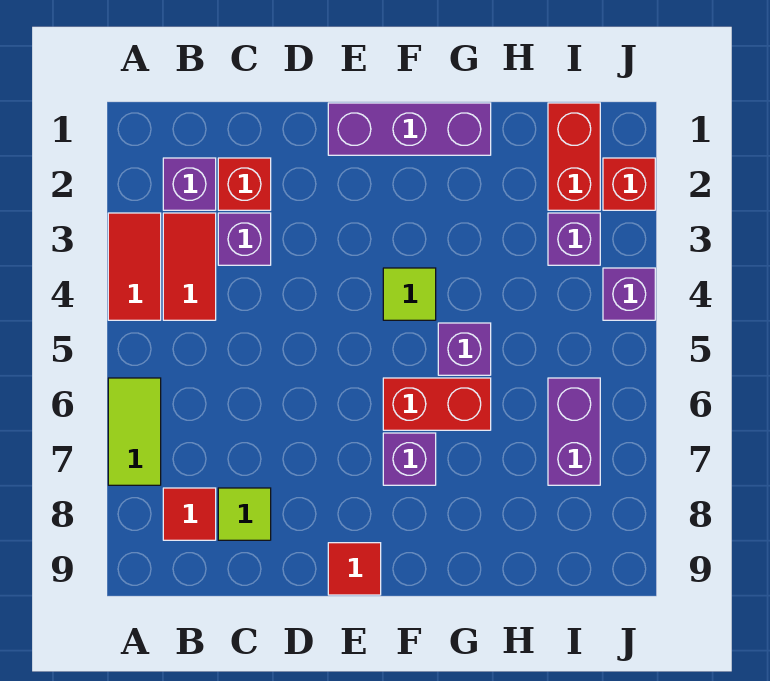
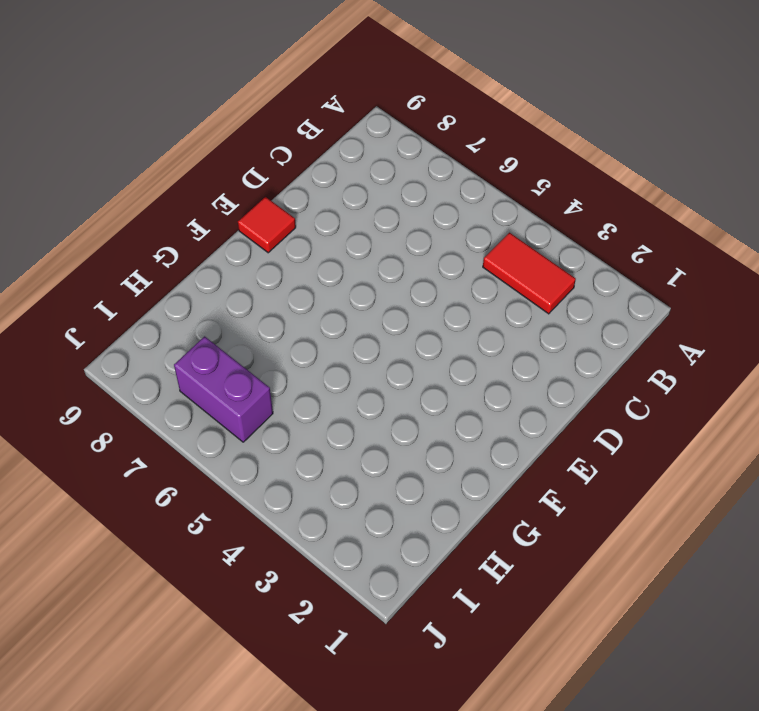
none -> red tile A3:A4 level 1
none -> lime tile A6:A7 level 1
none -> purple brick B2 level 1

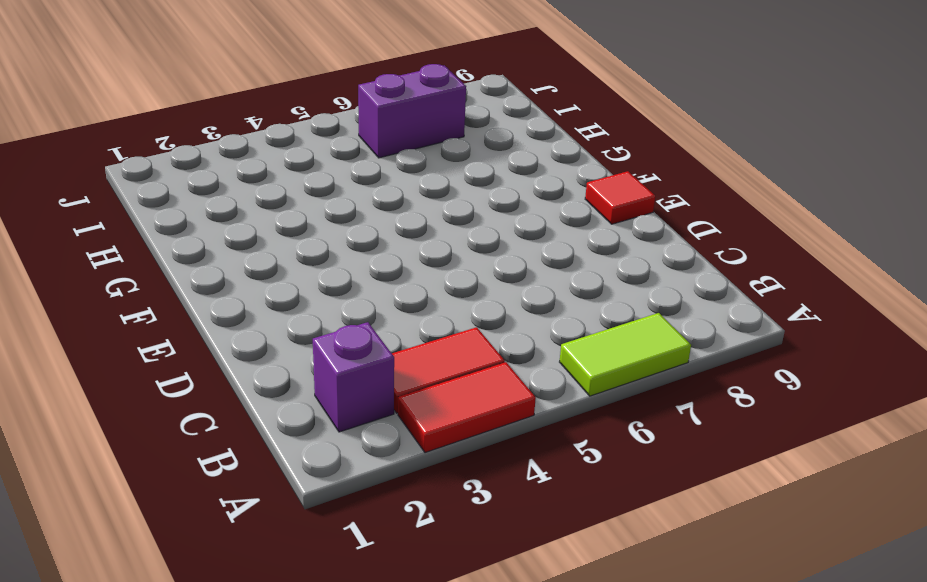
none -> red tile B8 level 1
none -> red brick C2 level 1
none -> purple brick C3 level 1

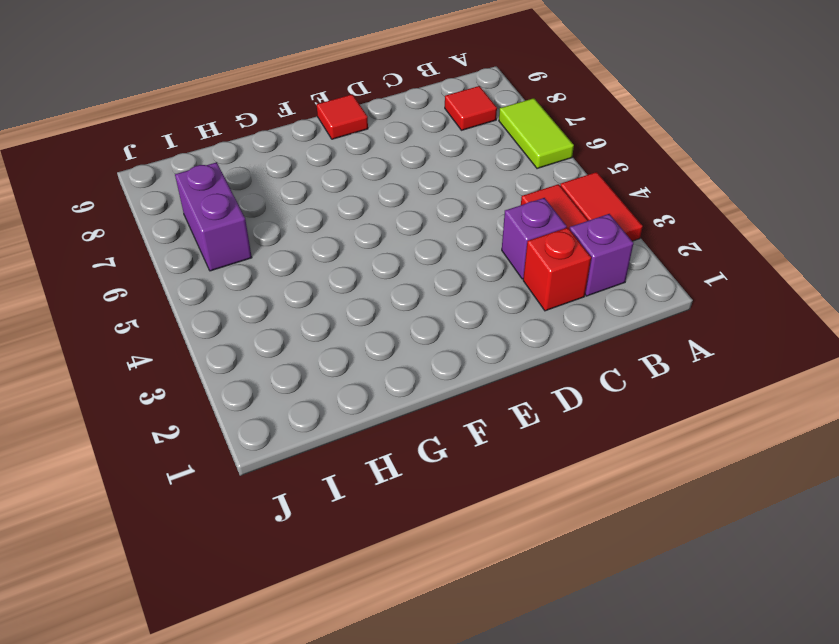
none -> lime tile C8 level 1
none -> purple brick E1:G1 level 1
none -> lime tile F4 level 1

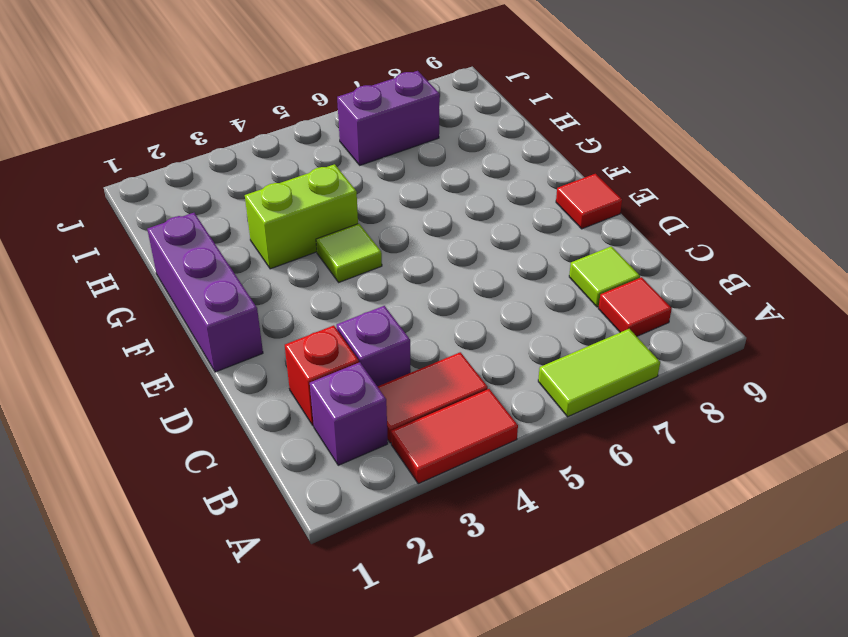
lime brick G3:G4 level 1 -> none
none -> red brick F6:G6 level 1
none -> purple brick F7 level 1
none -> purple brick G5 level 1

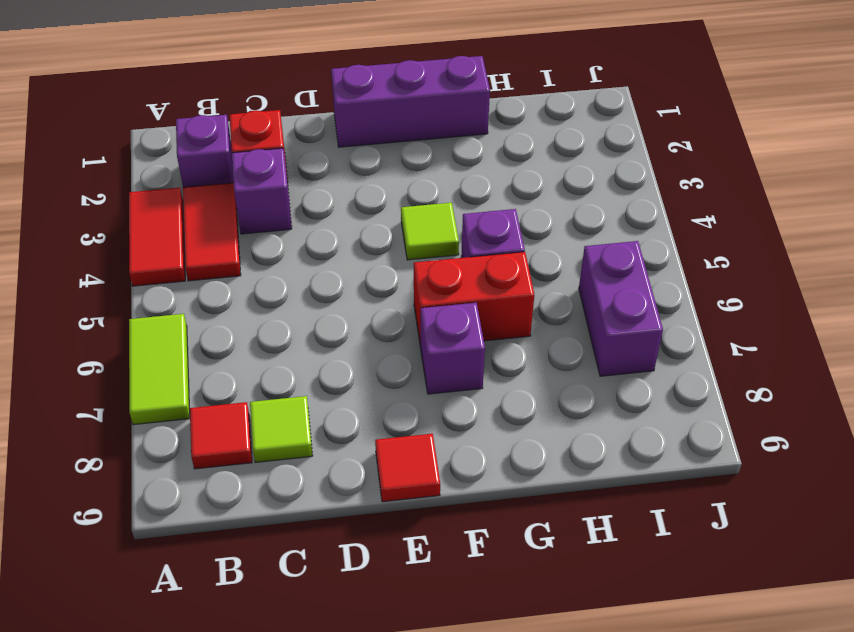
none -> red brick I1:I2 level 1
none -> purple brick I3 level 1
none -> red brick J2 level 1

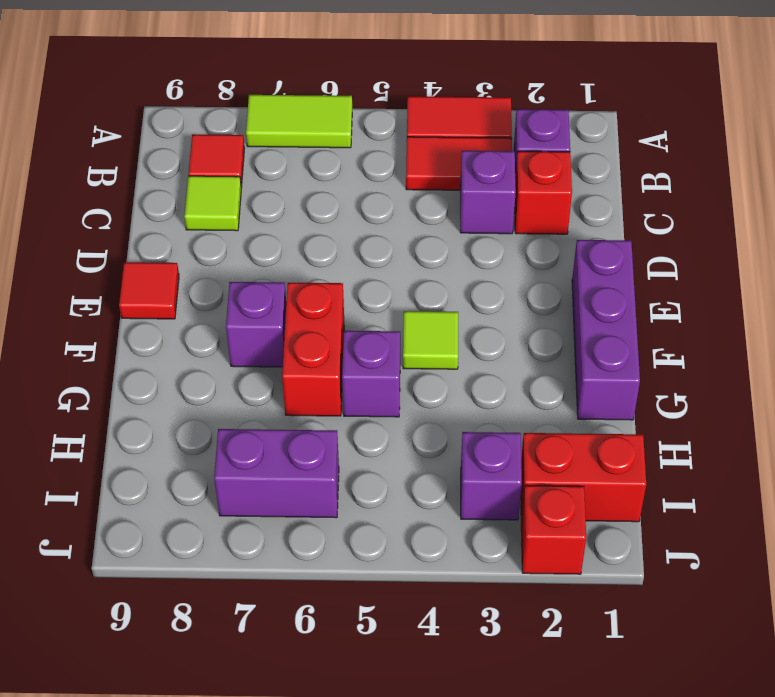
none -> purple brick J4 level 1

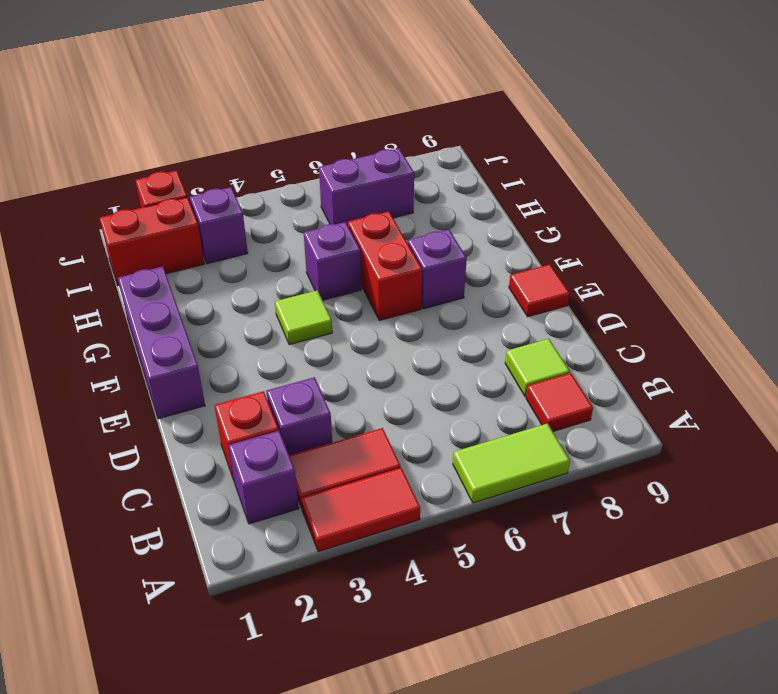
none -> purple brick J4 level 1

